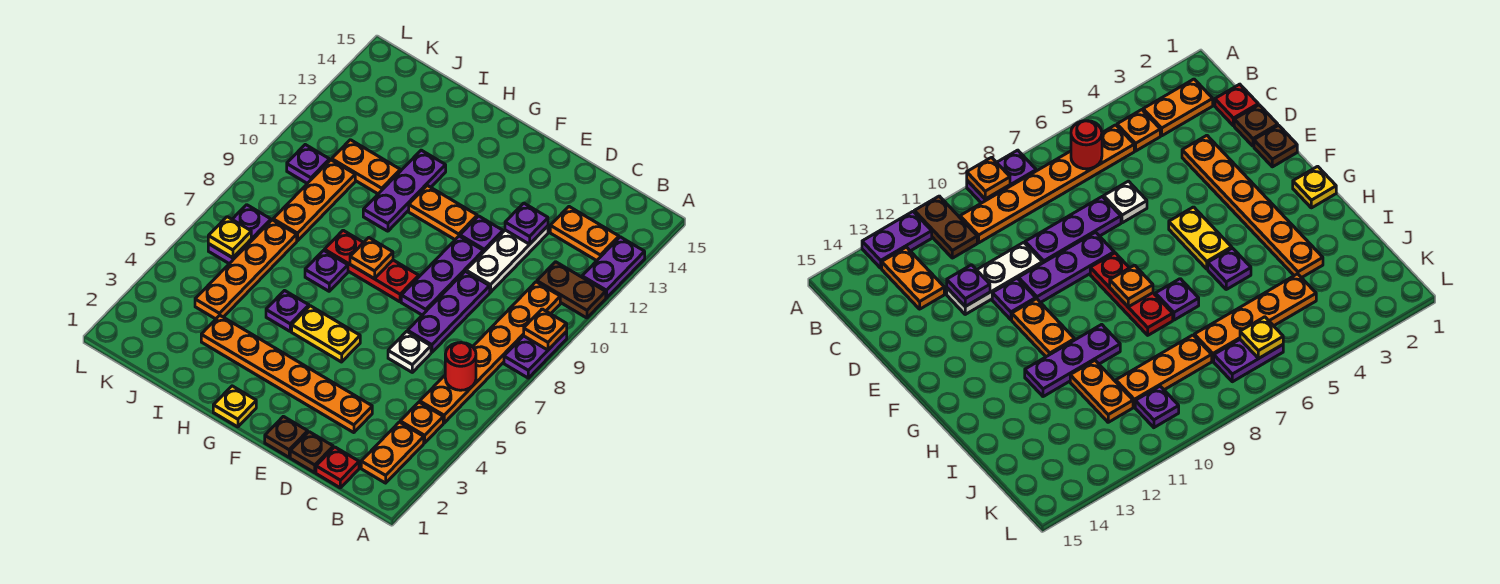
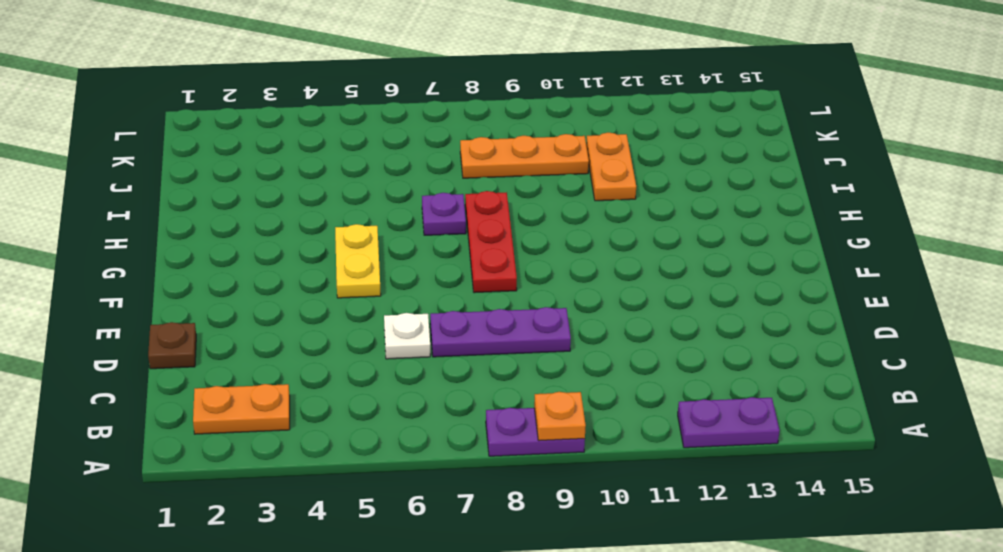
none -> brown plate A11:B11 level 1
none -> orange plate B4 level 1
none -> orange plate B5:B10 level 1
none -> orange plate B13:C13 level 1

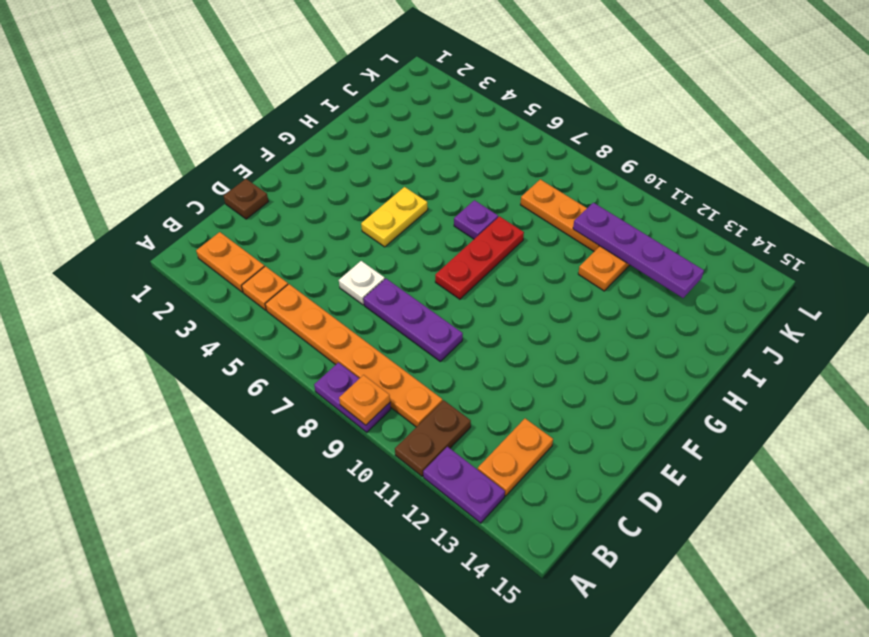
purple plate J10:J13 level 2 -> none
none -> red plate C1 level 1
none -> orange plate D3:I3 level 1
none -> white plate D10:D12 level 1
none -> brown plate E1 level 1

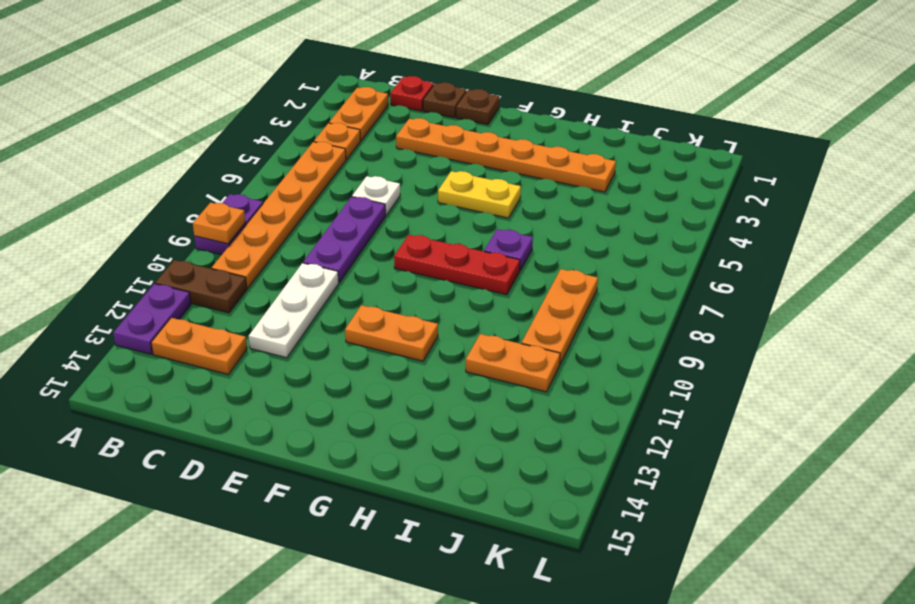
none -> purple plate E8:E10 level 1
none -> purple plate E11 level 1
none -> yellow plate G1 level 1
none -> purple plate H5 level 1

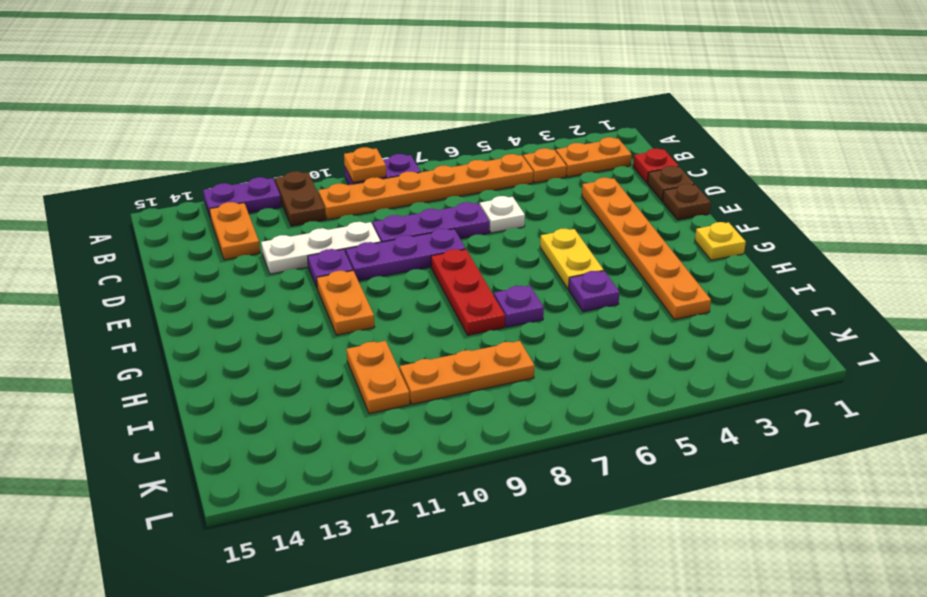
none -> purple plate H10:H12 level 1
none -> orange plate J4:J7 level 1
none -> purple plate K6:K7 level 1
none -> purple plate K10 level 1

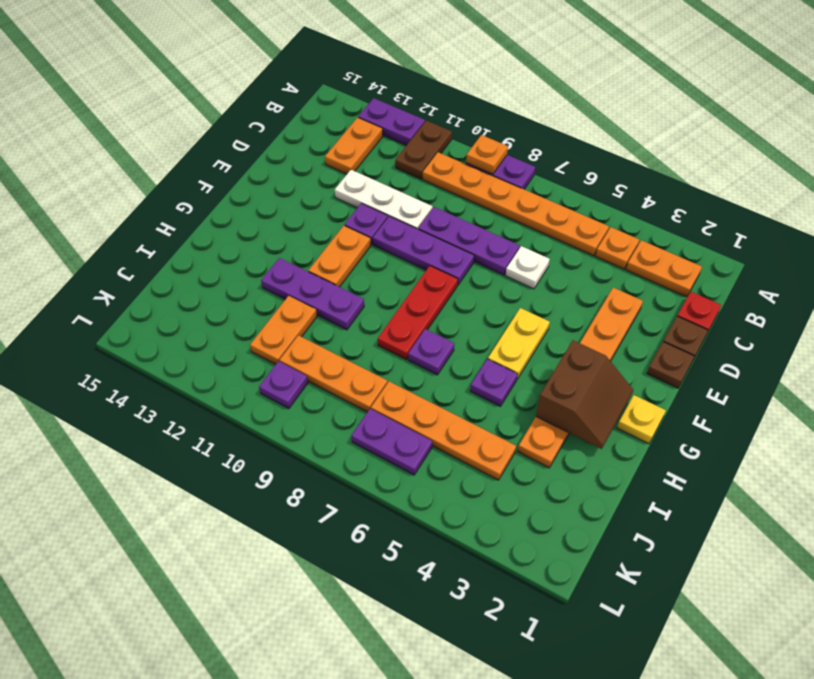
brown slope G2:H3 level 2 top 3 -> none
none -> red round brick B6 level 2
none -> purple plate D12 level 2
none -> orange plate G8 level 2
none -> yellow plate K6 level 2

